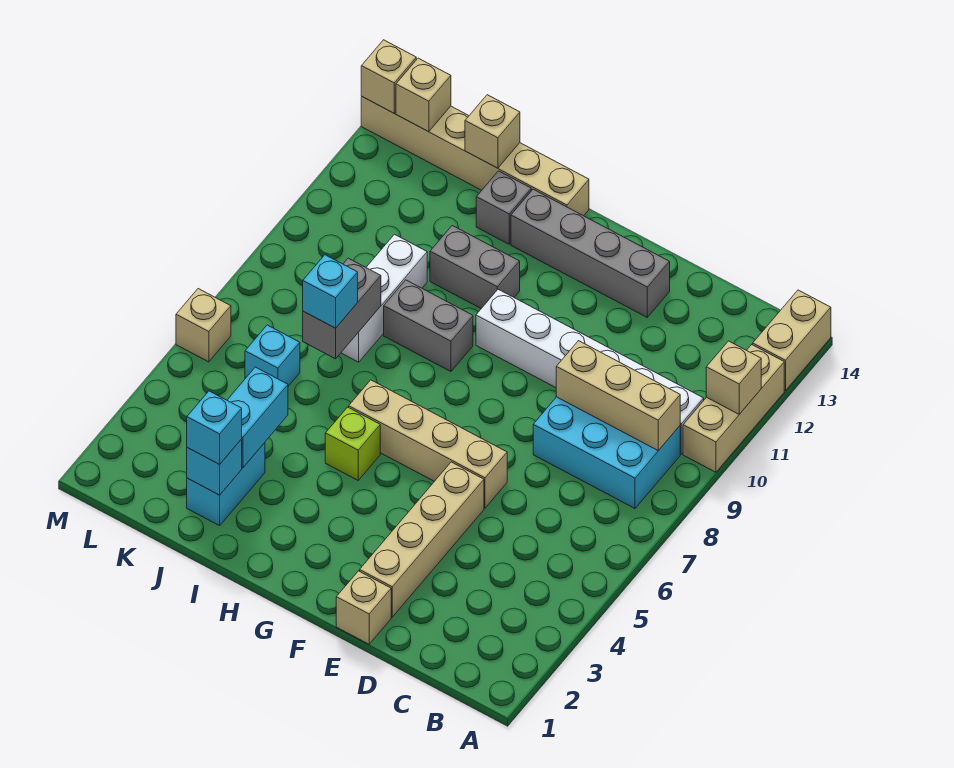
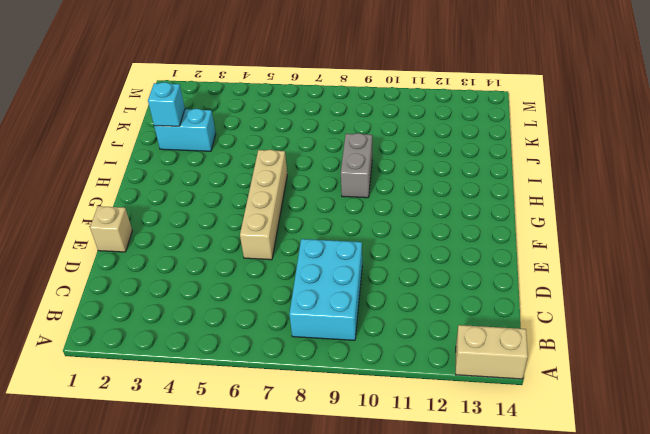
none -> tan brick A10:A12 level 1
none -> white brick B10:G10 level 1
none -> tan brick E2:E5 level 1

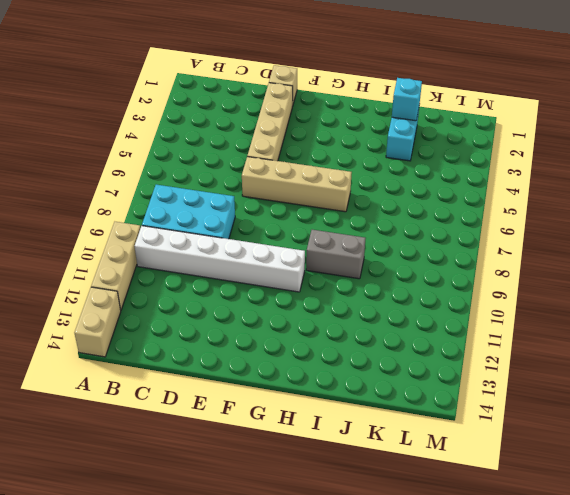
none -> grey brick E13:H13 level 1
none -> lime brick H5 level 1
none -> grey brick H11:I11 level 1

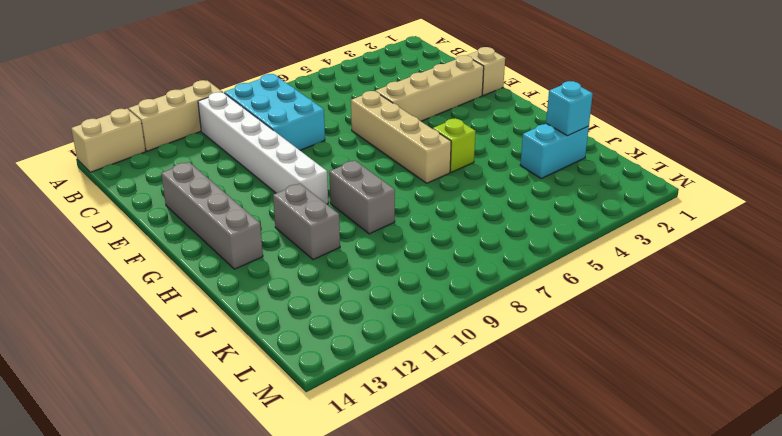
none -> tan brick H14:M14 level 1
none -> grey brick I13 level 1
none -> white brick J8:J10 level 1

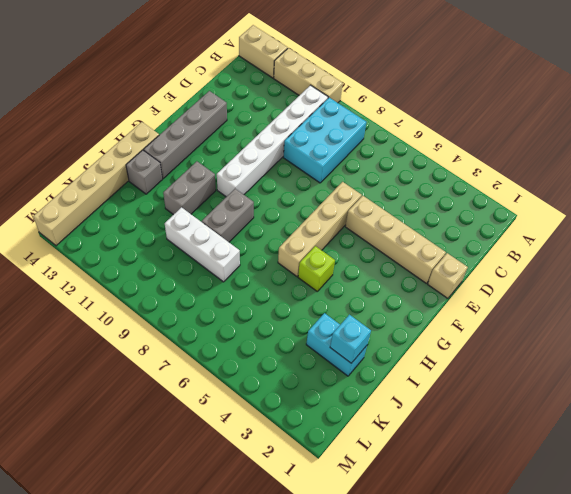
none -> cyan brick K6 level 1
none -> tan brick M6 level 1
none -> tan brick A11 level 2

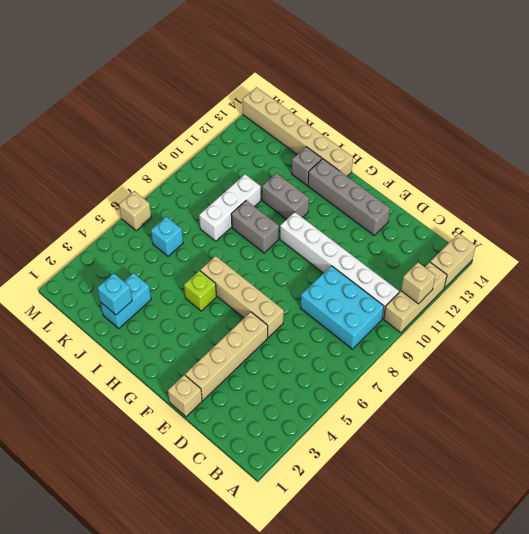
none -> tan brick B9:D9 level 2
none -> cyan brick J3:J4 level 2
none -> grey brick J7:J8 level 2

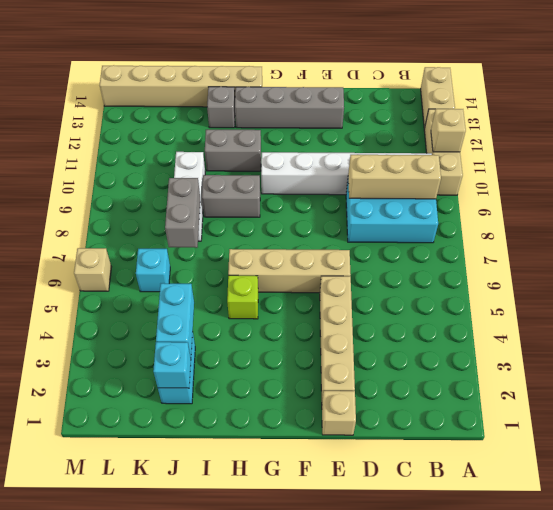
none -> tan brick J14 level 2
none -> tan brick L14 level 2
none -> tan brick M14 level 2

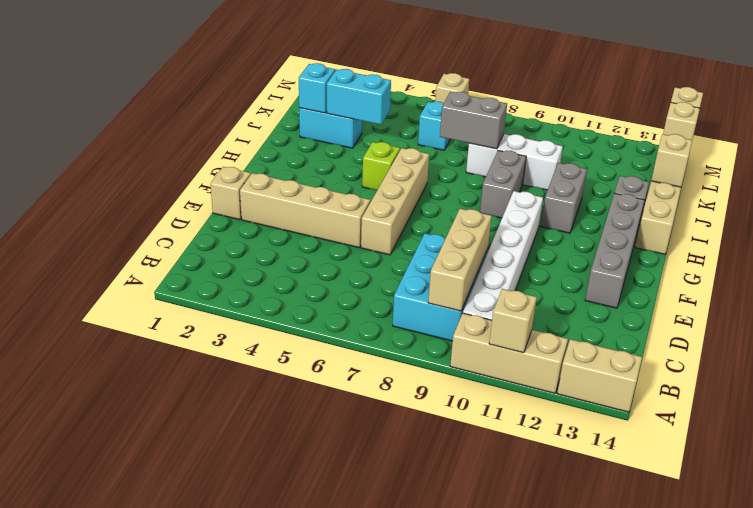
none -> cyan brick J2 level 3
none -> cyan brick J7 level 3

